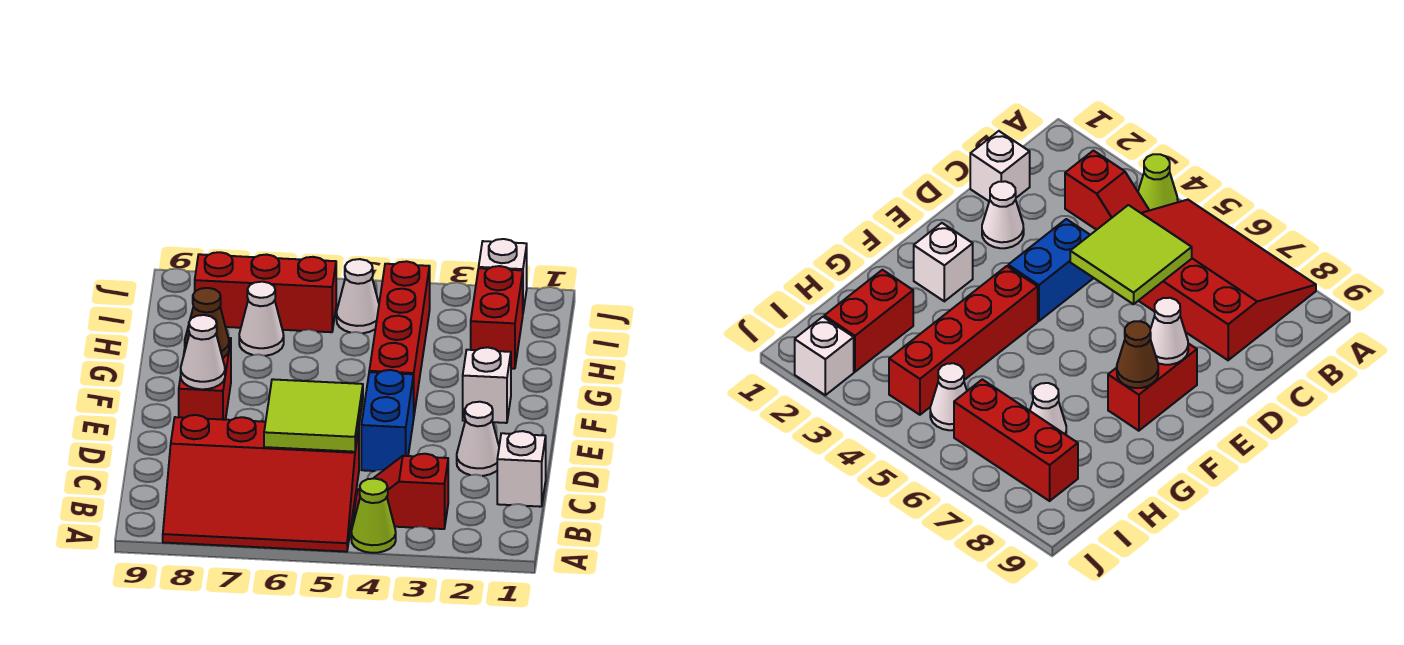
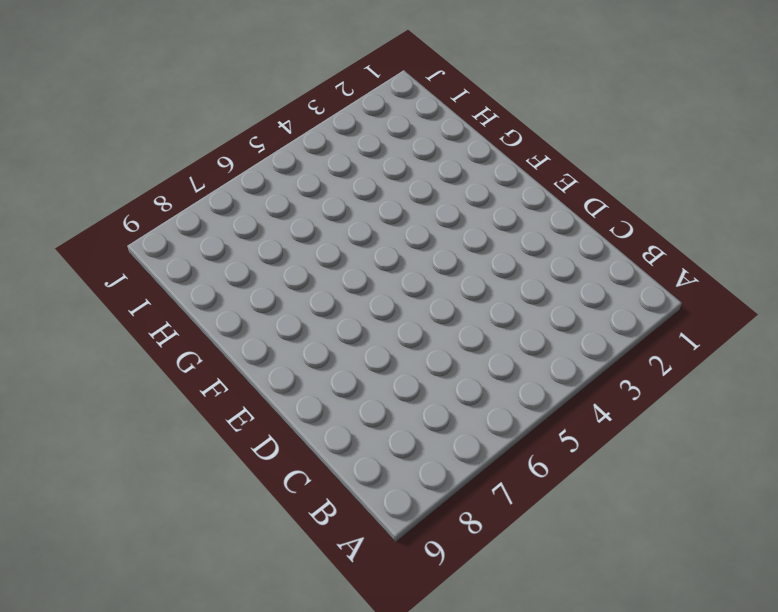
none -> lime cone A4 level 1
none -> red slope A5:C8 level 1 top C
none -> red slope B3:B4 level 1 top 3

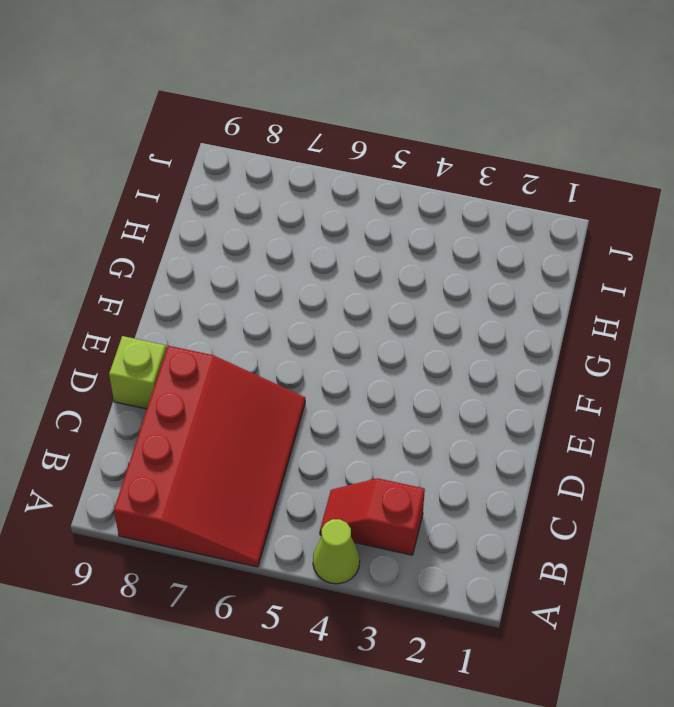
red slope A6:D8 level 1 top 8 -> red slope A5:C8 level 1 top C
lime brick D9 level 1 -> none
none -> white brick C1 level 1
none -> white cone D2 level 1
none -> blue brick D4:E4 level 1

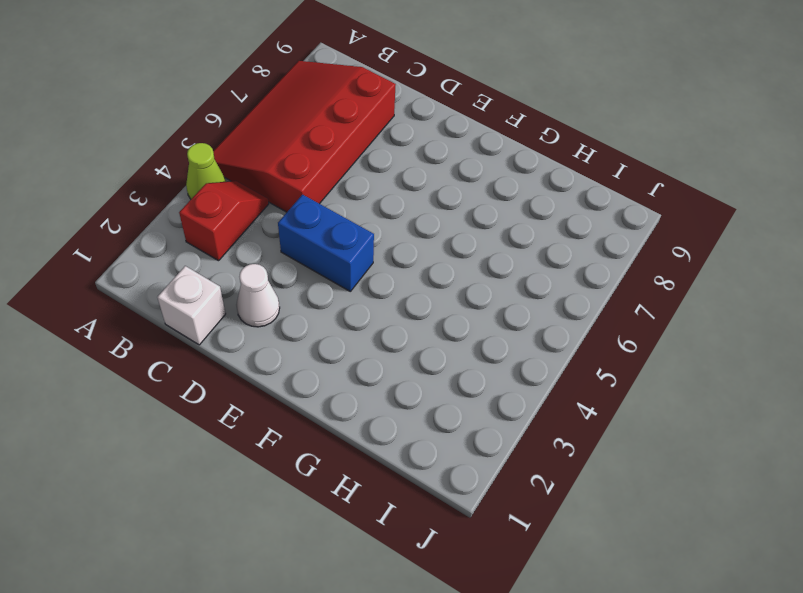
none -> red brick E8:F8 level 1
none -> white brick F2 level 1
none -> red brick F4:I4 level 1

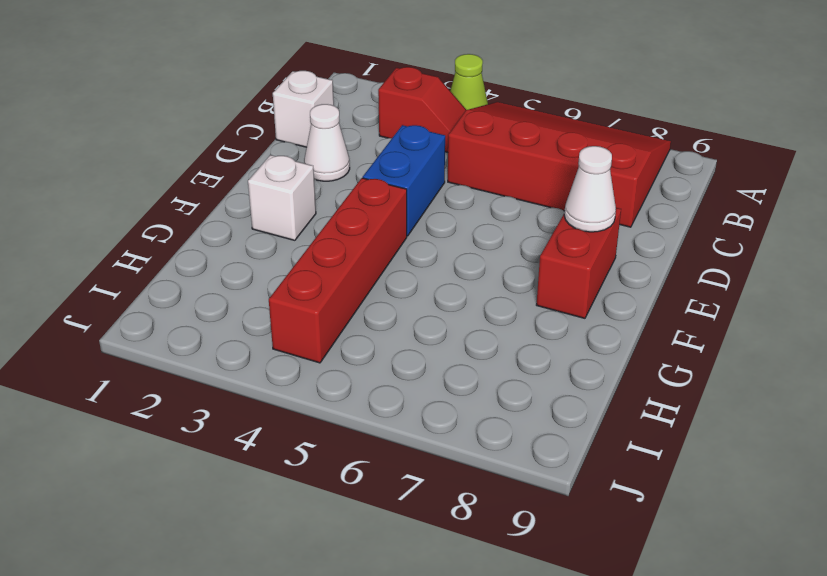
none -> red brick H2:I2 level 1
none -> white cone H7 level 1
none -> white cone I5 level 1

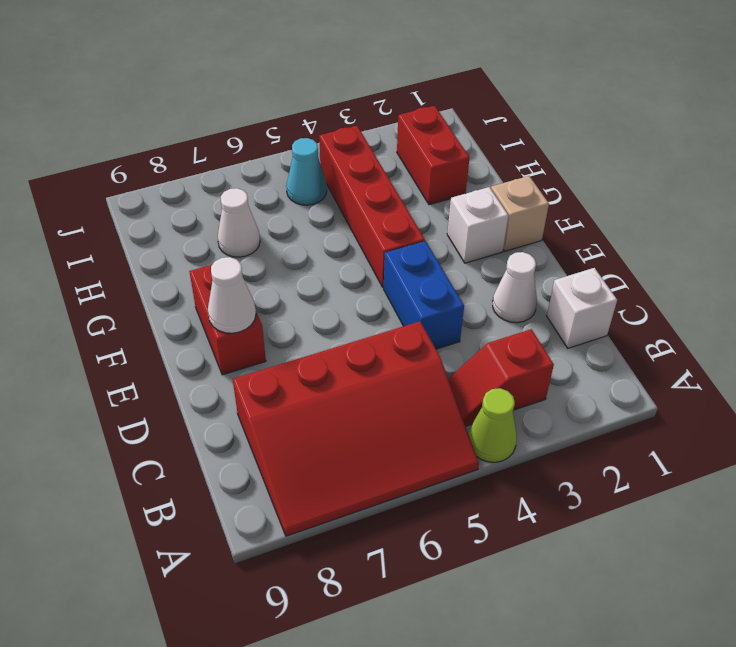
tan brick F1 level 1 -> none
cyan cone I5 level 1 -> white cone I5 level 1
none -> red brick I6:I8 level 1
none -> white brick J2 level 1
none -> lime tile C5:D6 level 2

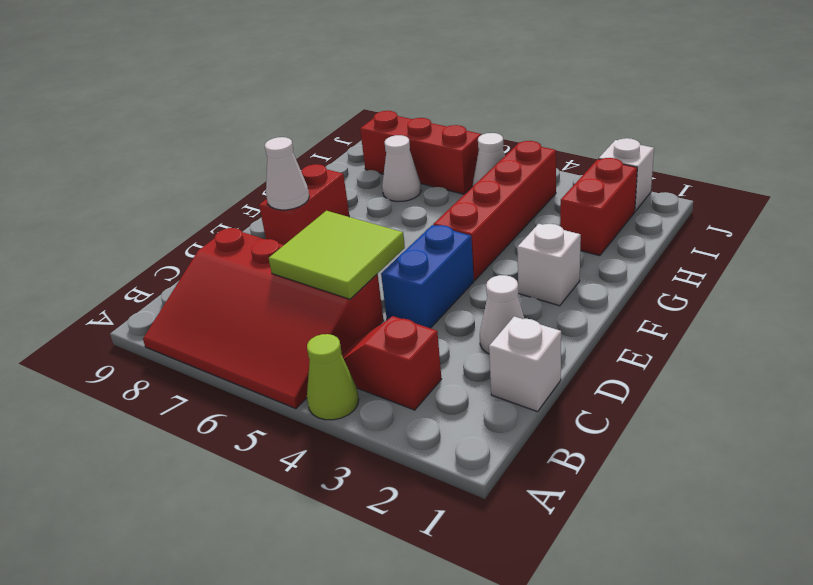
none -> brown cone F8 level 2

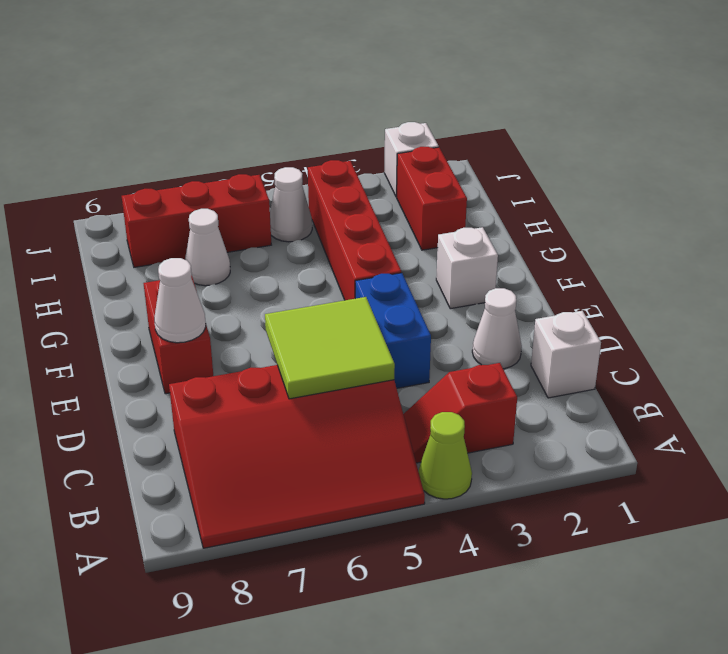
none -> brown cone F8 level 2

